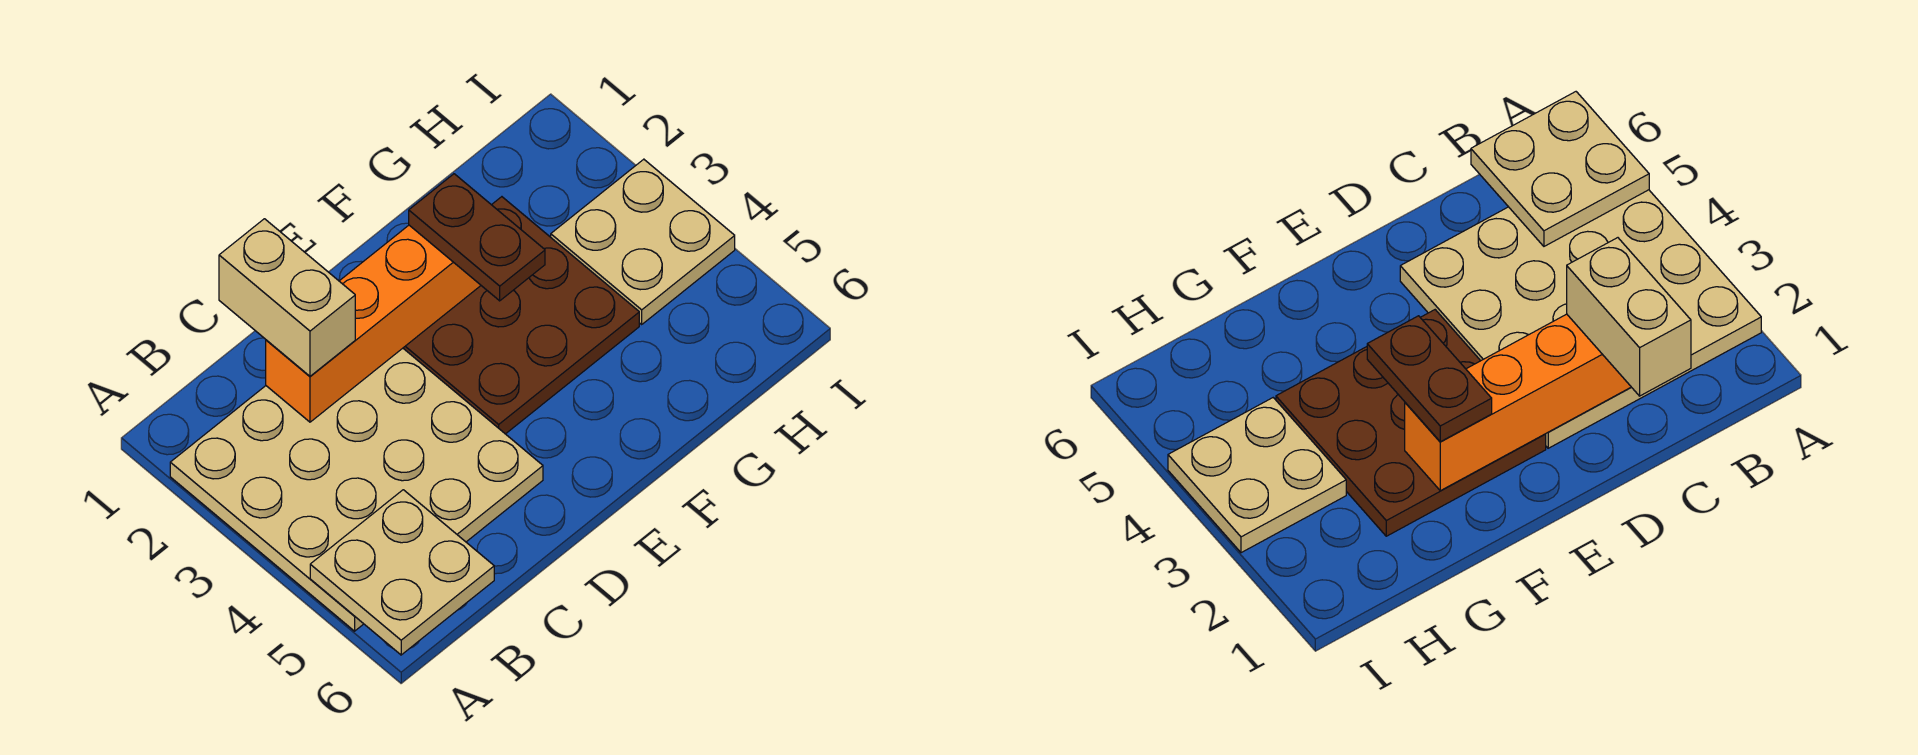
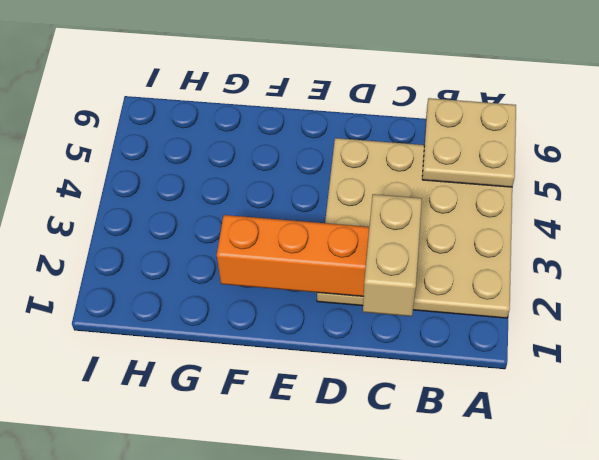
none -> brown plate E2:G4 level 1
none -> tan plate H3:I4 level 1

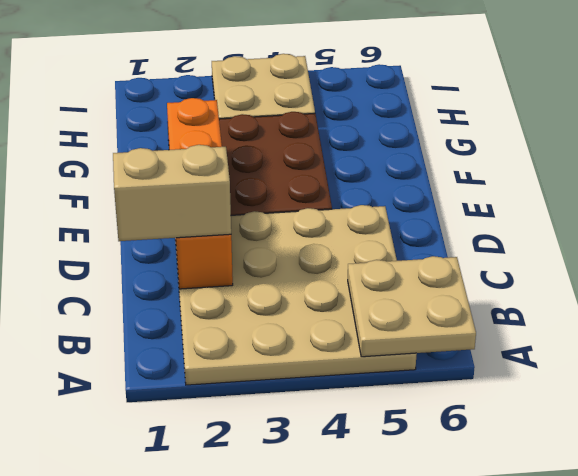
none -> brown plate F2:F3 level 3

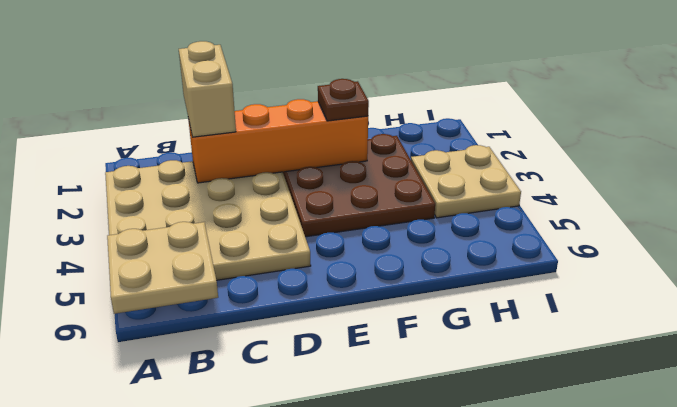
brown plate F2 level 3 -> brown plate F2:F3 level 3

